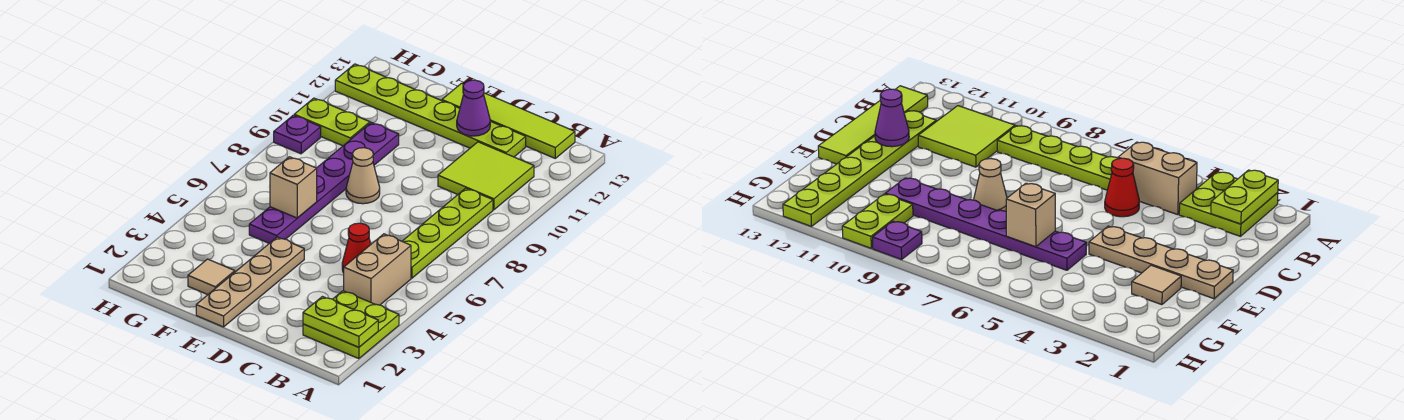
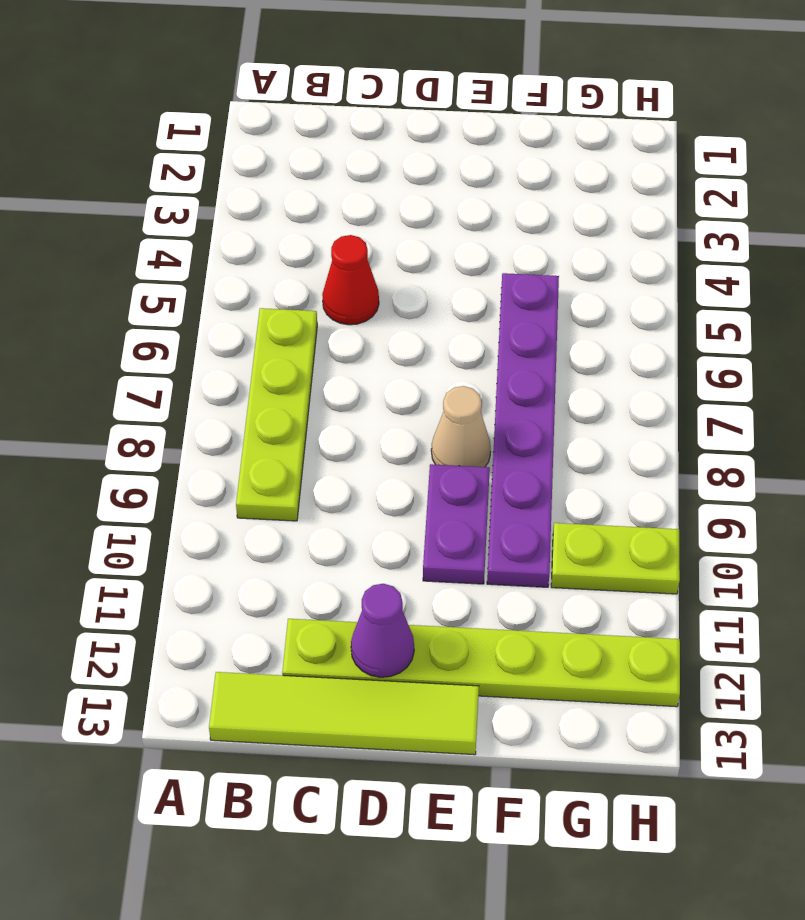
purple plate E9:E10 level 1 -> none
none -> lime plate A2:B3 level 1
none -> tan brick B4:B5 level 1
none -> lime tile B10:C11 level 1

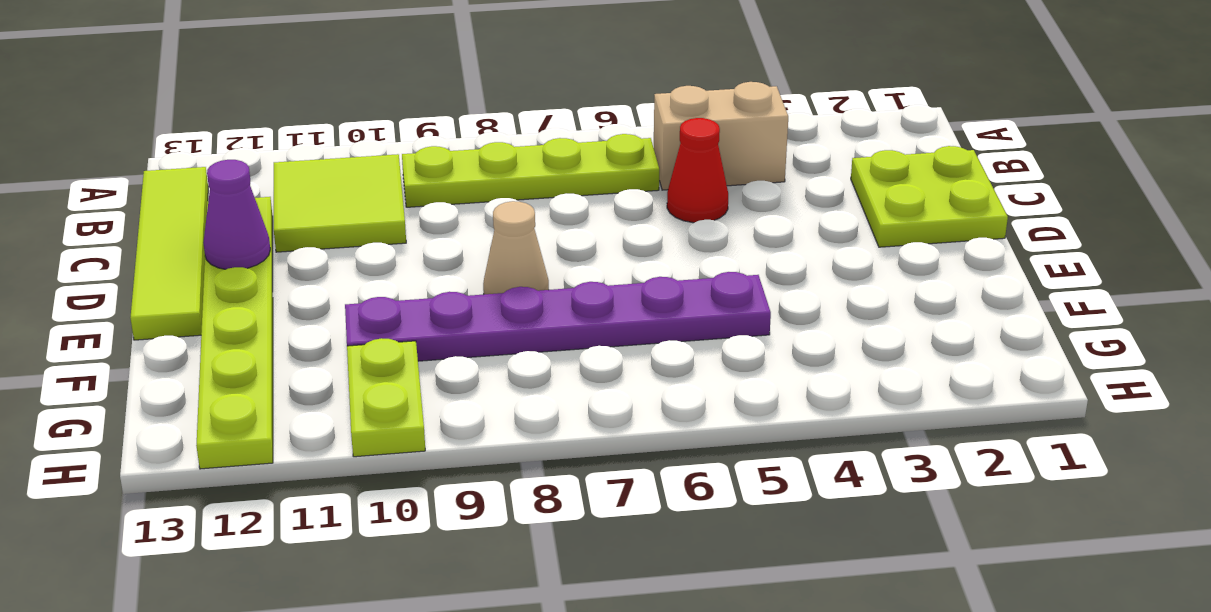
lime plate C1:D2 level 1 -> lime plate A2:B3 level 1
none -> tan plate E1:E4 level 1
none -> tan tile F2 level 1
none -> purple plate H9 level 1

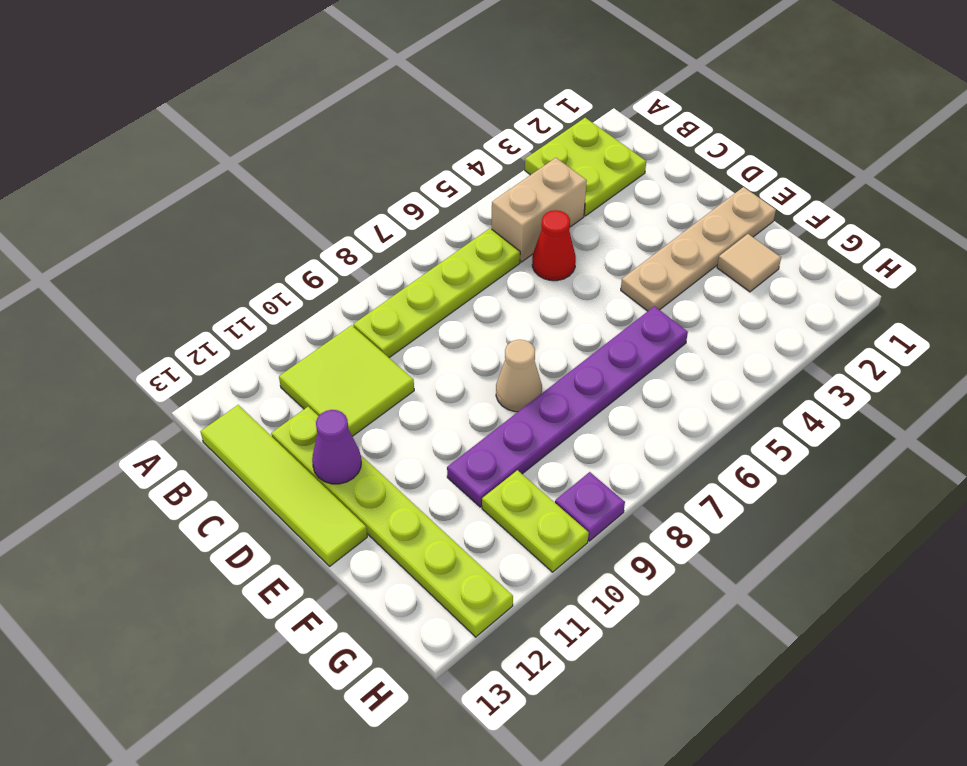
none -> lime plate A2:B2 level 2
none -> tan brick F6 level 2

